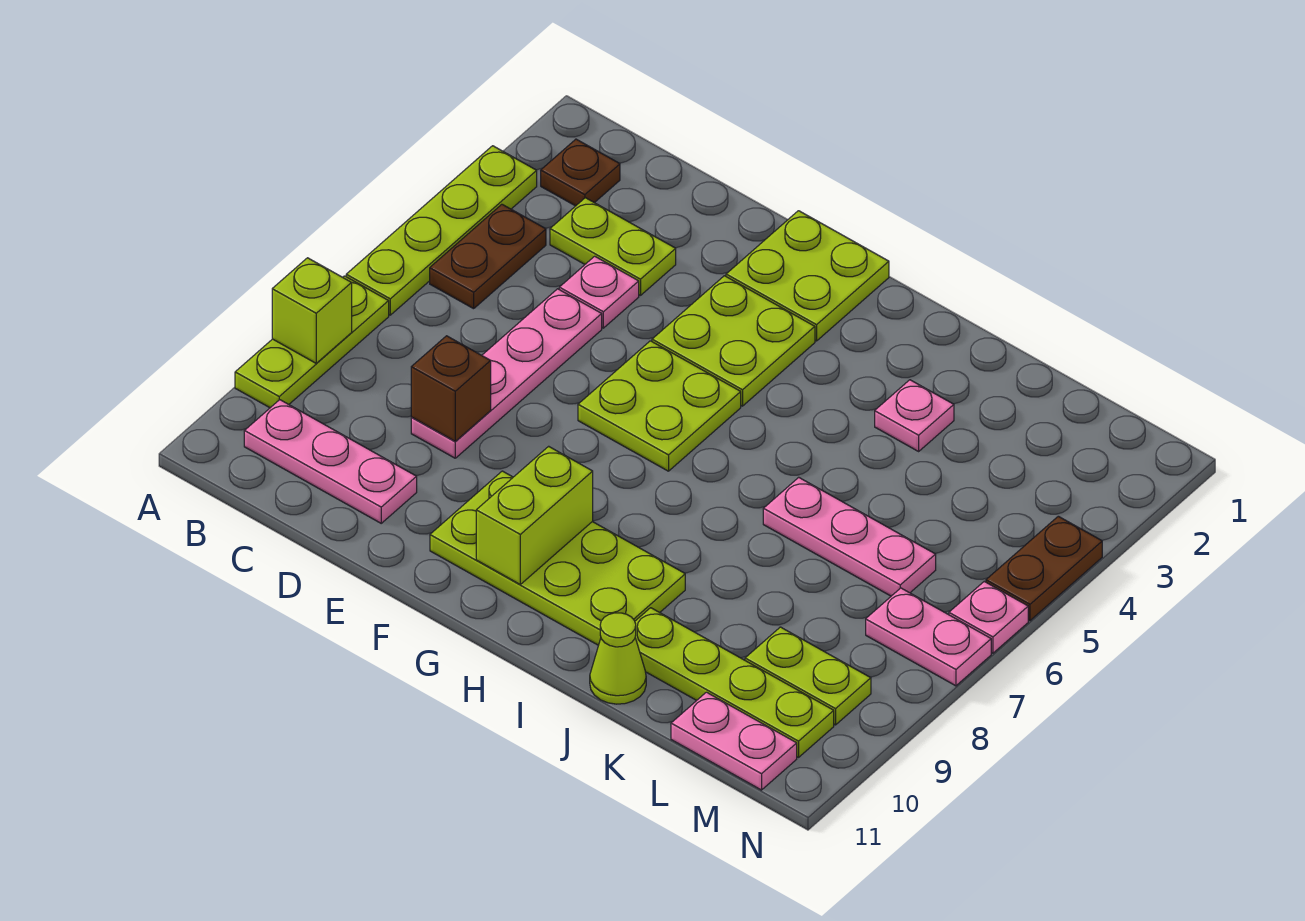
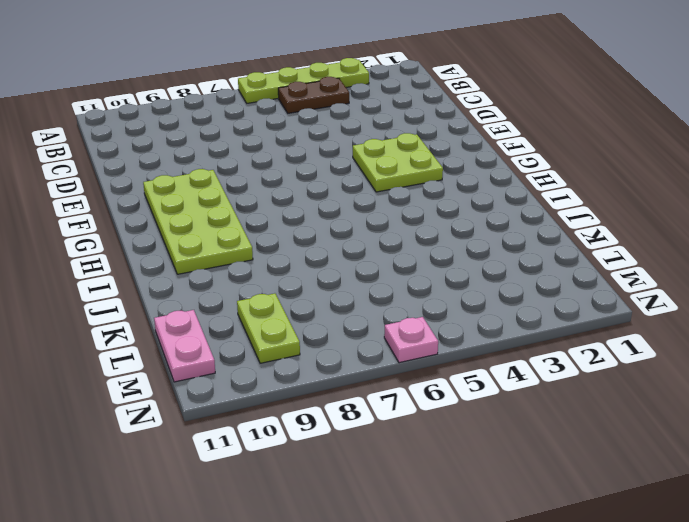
none -> lime plate A7:A9 level 1
none -> brown plate B2 level 1
none -> pink plate B10:D10 level 1

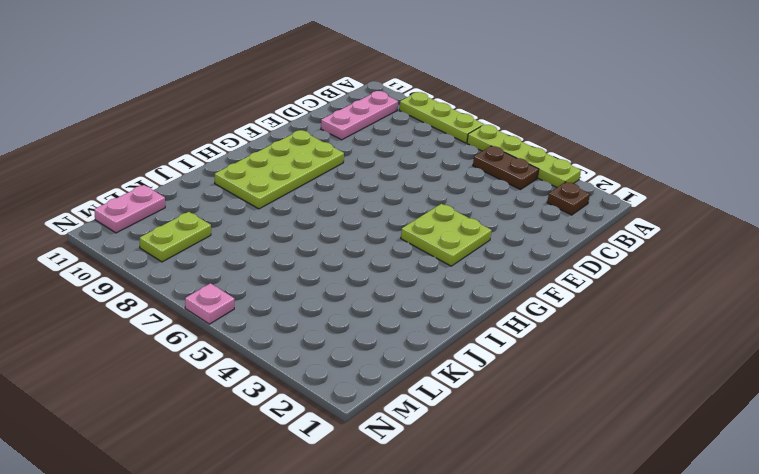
none -> lime plate C3:D3 level 1
none -> pink plate D4 level 1
none -> pink plate D5:D8 level 1

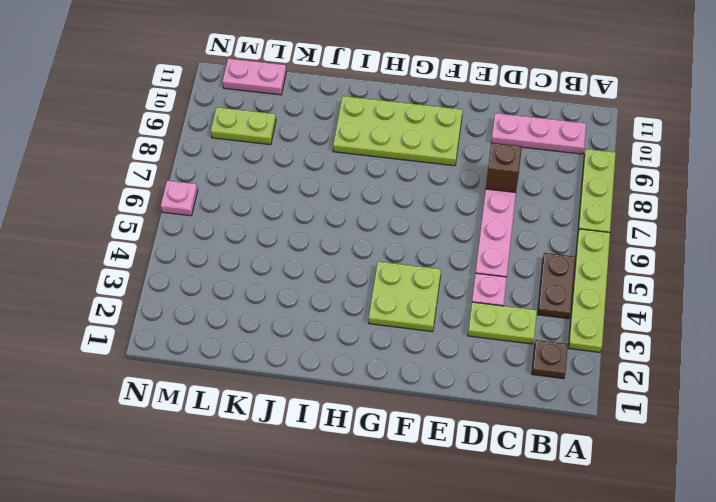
none -> lime plate F1:G2 level 1
none -> lime plate F5:G6 level 1
none -> pink plate J3 level 1

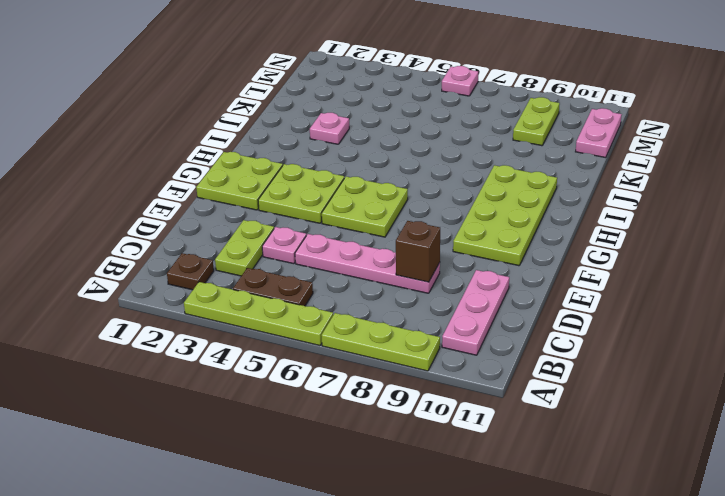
none -> pink plate J6:L6 level 1
none -> lime plate J10:M10 level 1
none -> lime cone J11 level 1

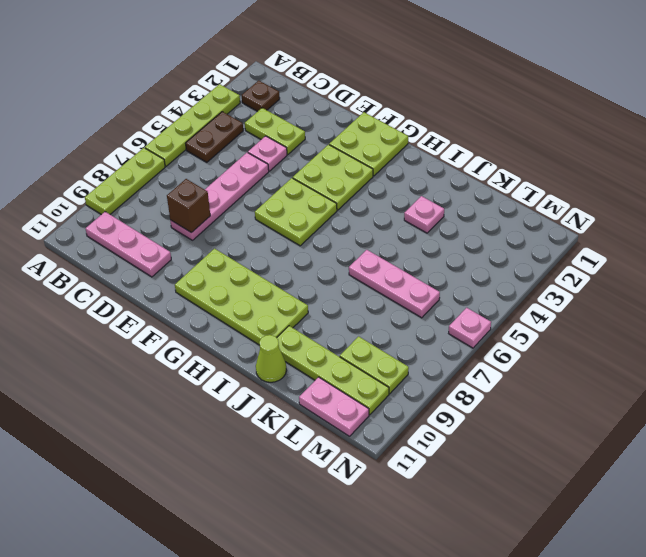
none -> pink plate M7:N7 level 1
none -> brown plate N4:N5 level 1
none -> lime brick A8 level 2

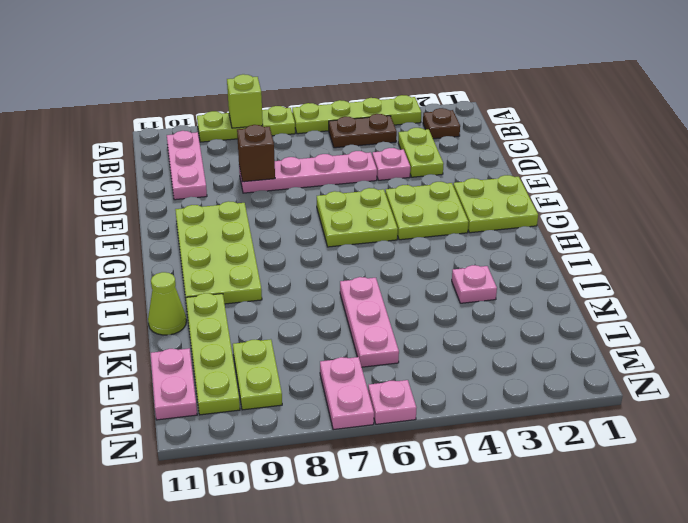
none -> brown plate N4:N5 level 1
none -> lime brick G9:G10 level 2

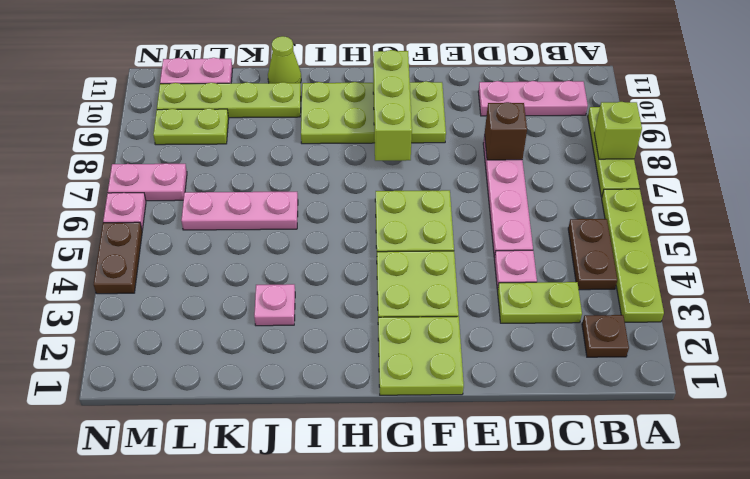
lime brick G8:G10 level 2 -> lime brick G9:G10 level 2

